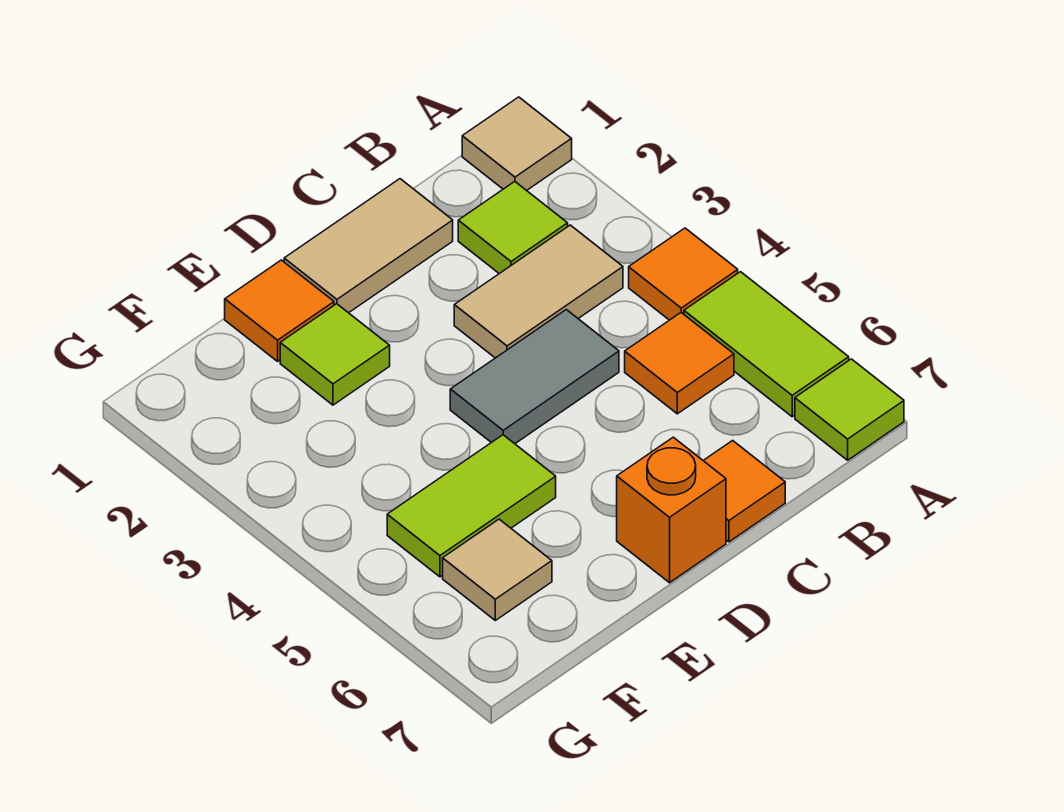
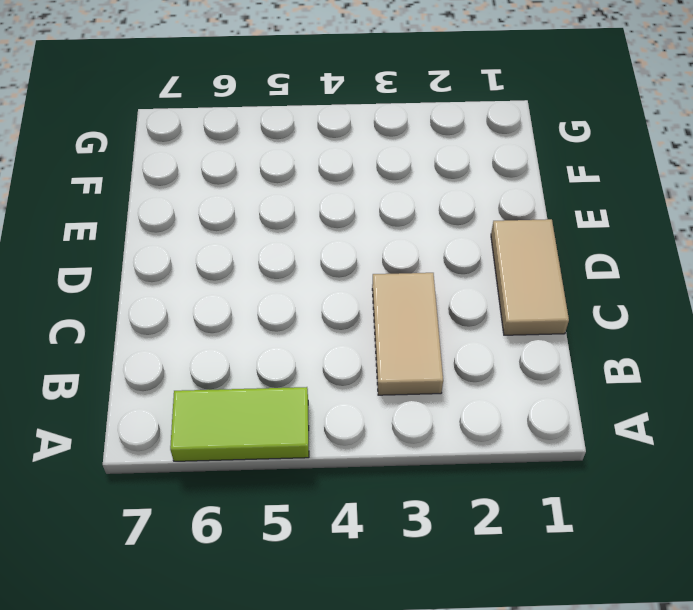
none -> tan tile A1 level 1
none -> orange tile A4 level 1
none -> lime tile A7 level 1

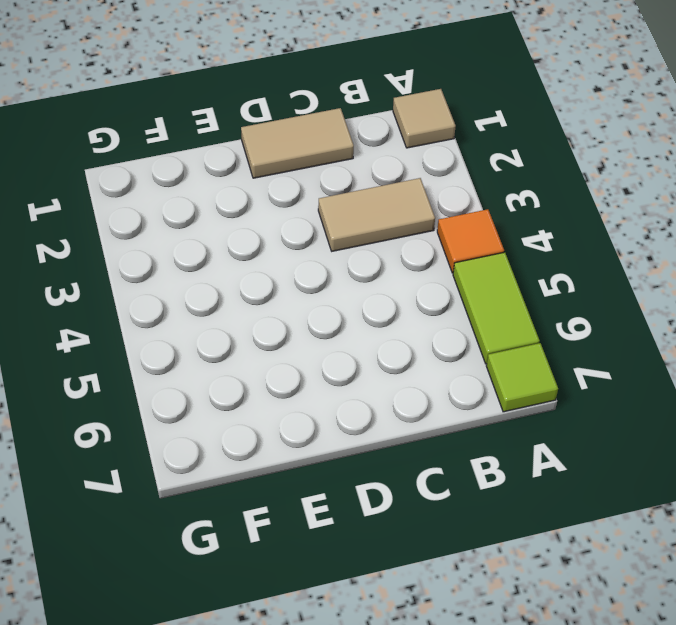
none -> lime tile B2 level 1
none -> orange tile B5 level 1
none -> grey tile C4:D4 level 1

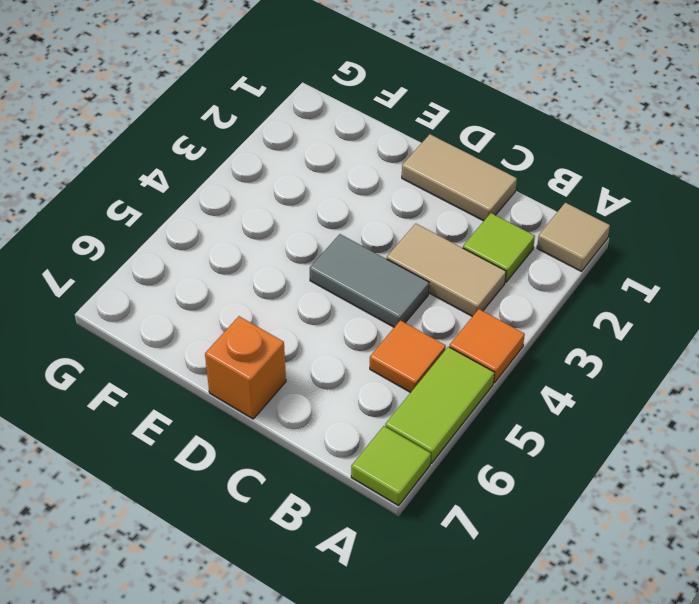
none -> orange tile C7 level 1
none -> orange tile E1 level 1
none -> lime tile E2 level 1

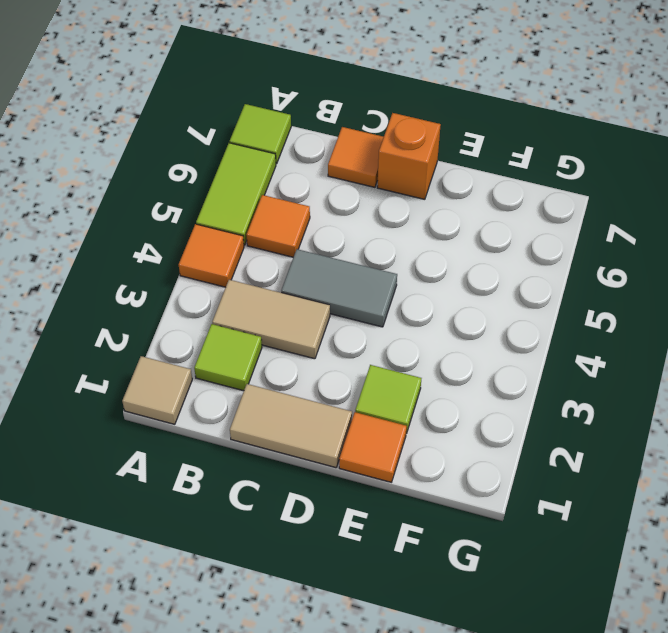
none -> lime tile E5:F5 level 1
none -> tan tile F6 level 1

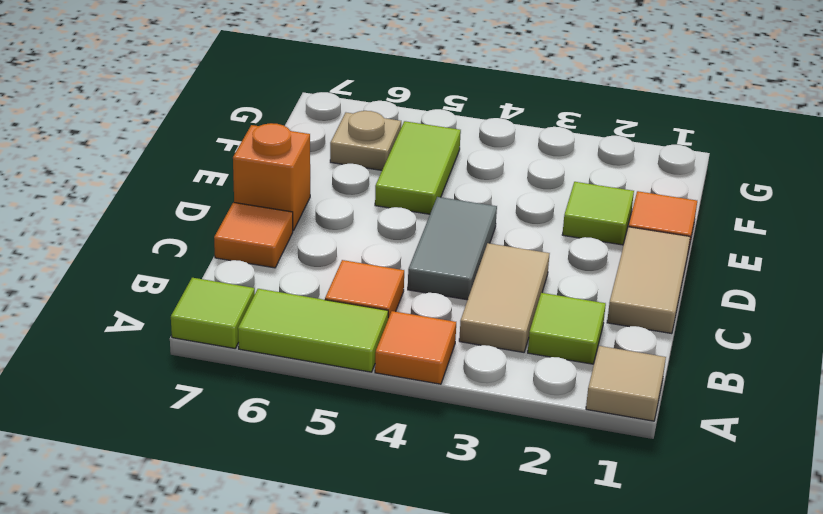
tan plate F6 level 1 -> tan tile F6 level 1

